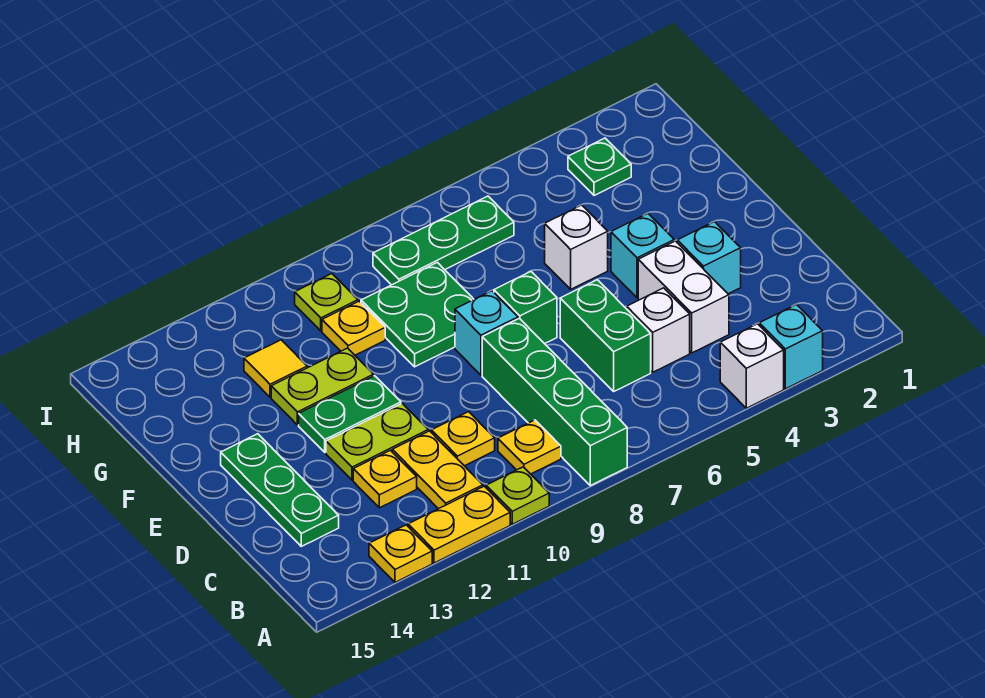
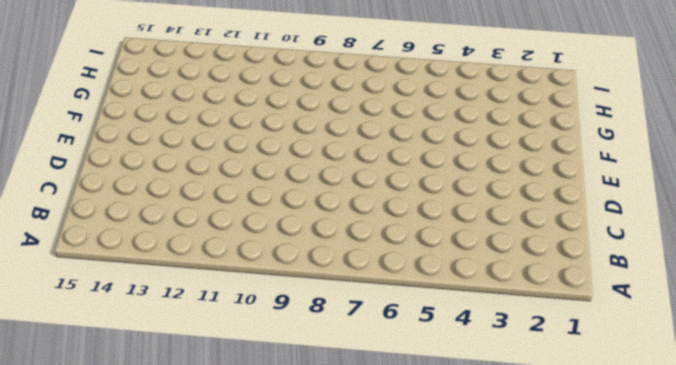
none -> cyan brick A3 level 1
none -> white brick A4 level 1
none -> green brick A8:D8 level 1

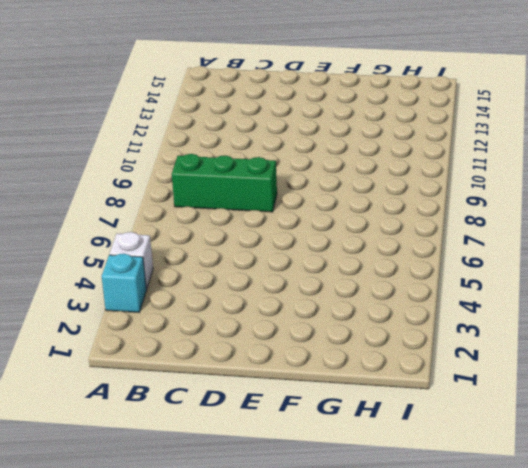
green brick B8:D8 level 1 -> green brick A8:D8 level 1
none -> lime plate A10 level 1
none -> yellow plate A11:A12 level 1
none -> yellow plate A13 level 1

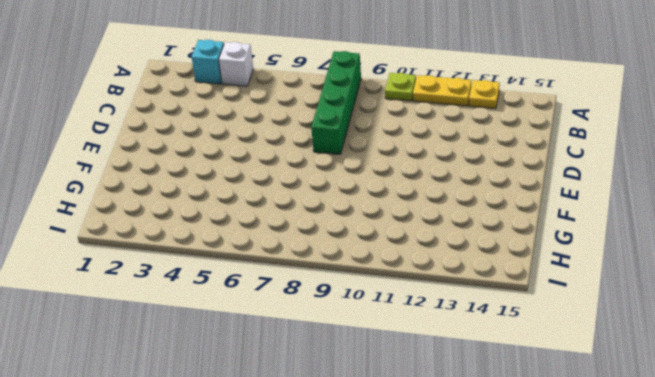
none -> yellow plate B9 level 1
none -> yellow plate B11:C11 level 1
none -> white brick C4:D4 level 1

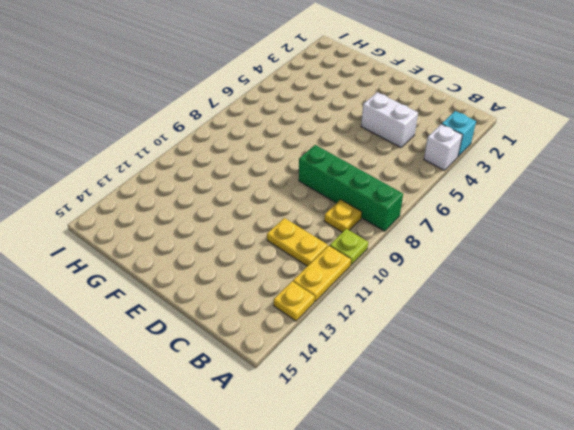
none -> white brick C5 level 1
none -> green brick C6:D6 level 1
none -> yellow plate C10 level 1

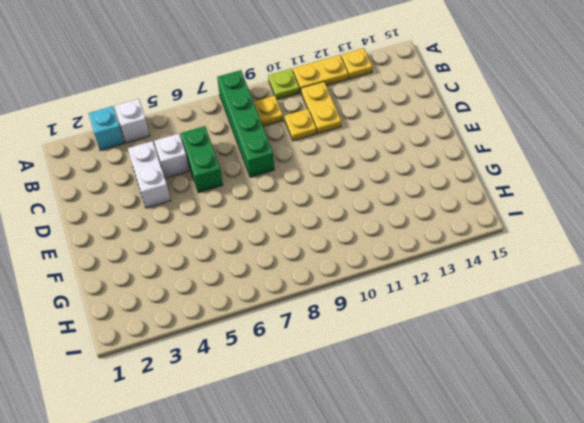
none -> yellow plate C12 level 1
none -> green plate C14:E14 level 1
none -> cyan brick D3 level 1

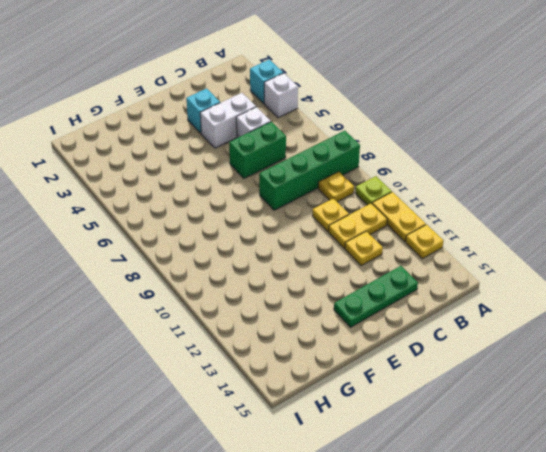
none -> lime plate D11:D12 level 1
none -> cyan brick E4 level 1
none -> green brick E7 level 1

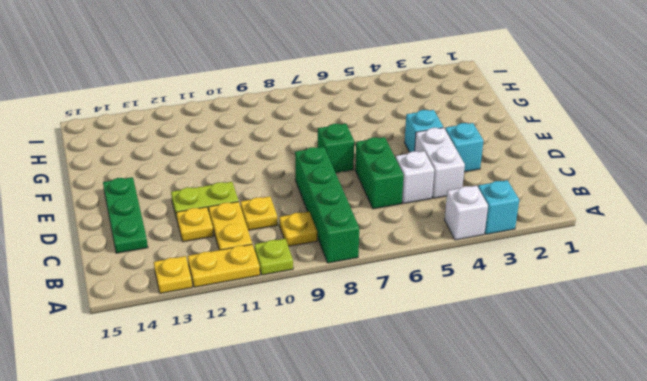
none -> cyan brick E8 level 1
none -> green plate E11:E12 level 1
none -> white brick F5 level 1

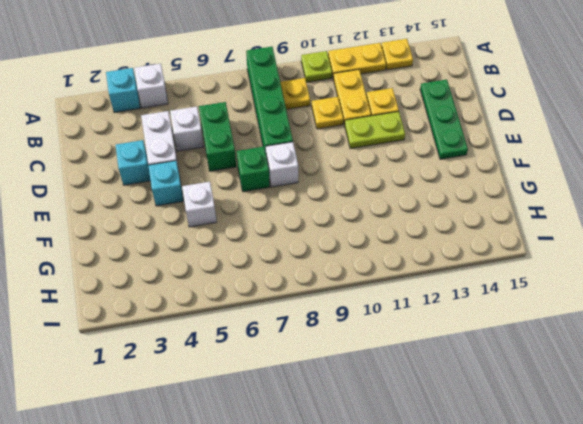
white brick E8 level 1 -> cyan brick E8 level 1
none -> green plate E11:E12 level 1
none -> green plate F8:G9 level 1
none -> lime plate F11:F12 level 1

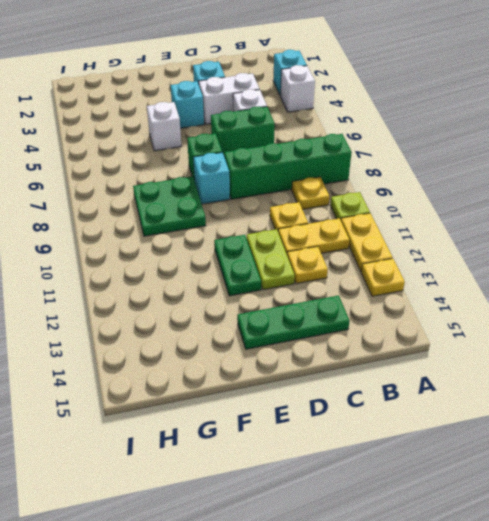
none -> lime plate F11:F12 level 1
none -> yellow plate G10 level 1
none -> yellow tile G12 level 1

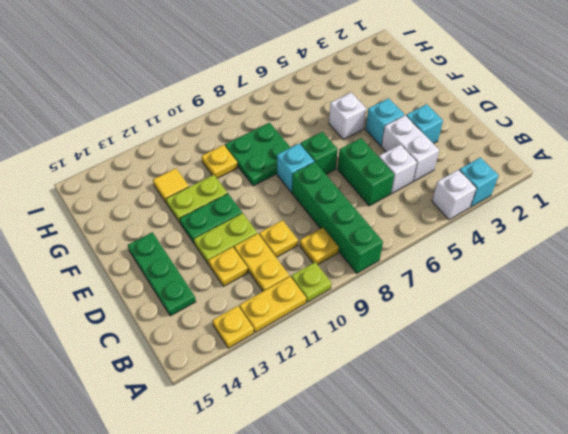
none -> green plate H3 level 1
none -> green plate H6:H8 level 1
none -> lime plate H10 level 1

